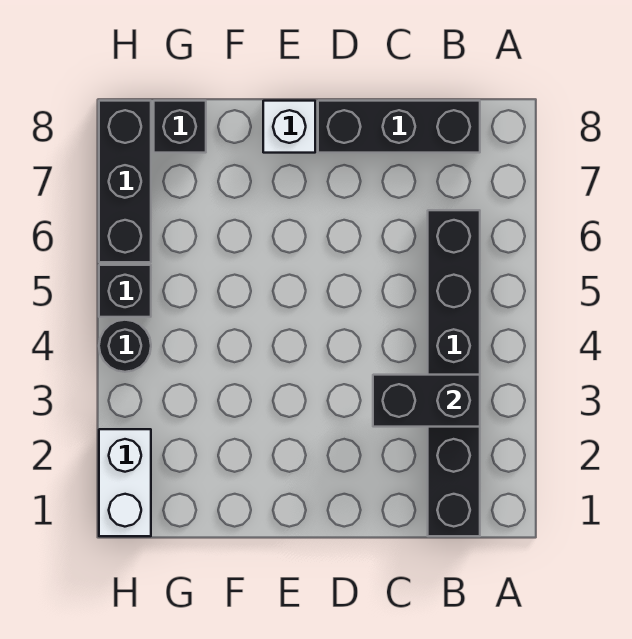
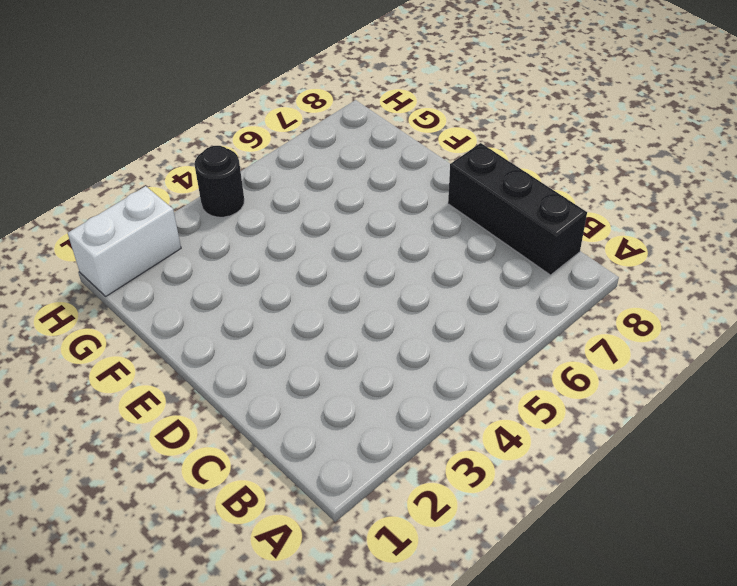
none -> black brick B1:B6 level 1
none -> white brick E8 level 1

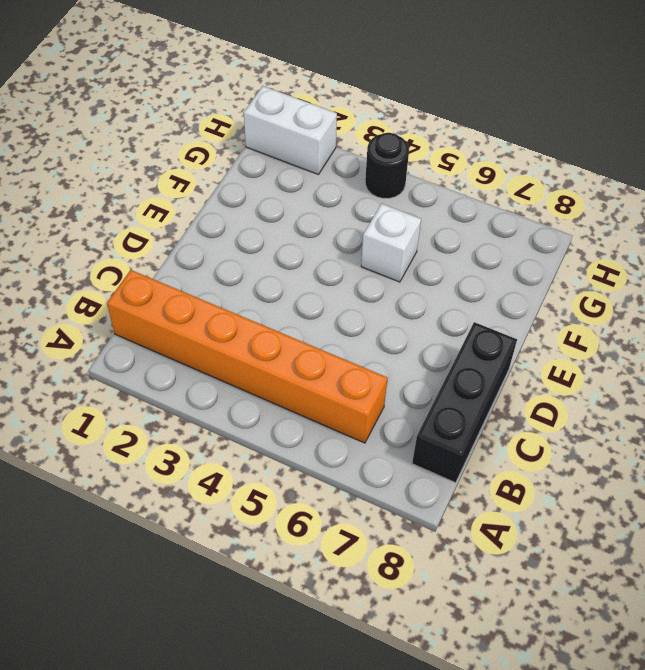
orange brick B1:B6 level 1 -> black brick B1:B6 level 1
white brick F5 level 1 -> white brick E8 level 1
none -> black brick G8 level 1
none -> black brick H5 level 1

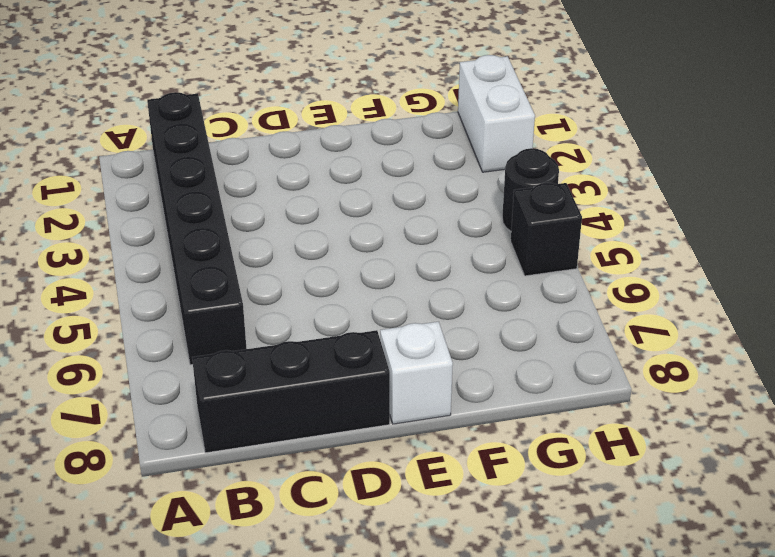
none -> black brick G8 level 1
none -> black brick H6:H8 level 1

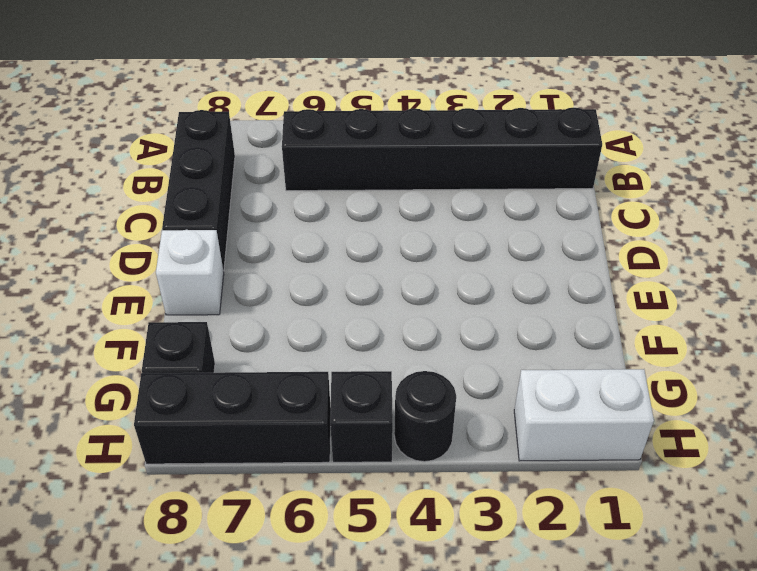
none -> black brick B3:C3 level 2

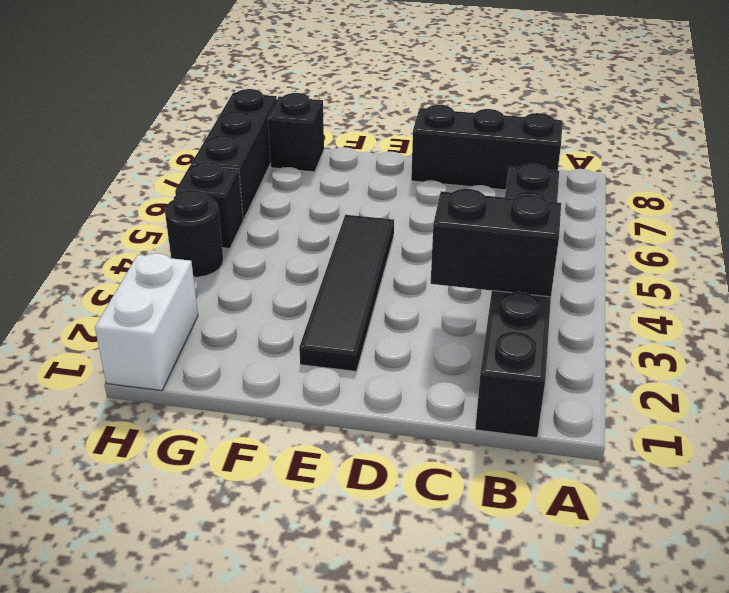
black tile E2:E5 level 1 -> none
none -> white brick E8 level 1

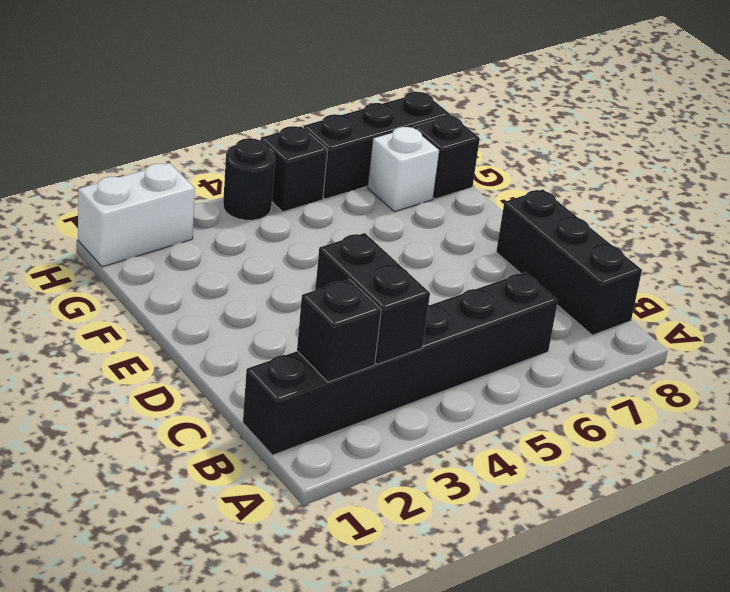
black brick B2 level 2 -> none
white brick G7 level 1 -> white brick E8 level 1

